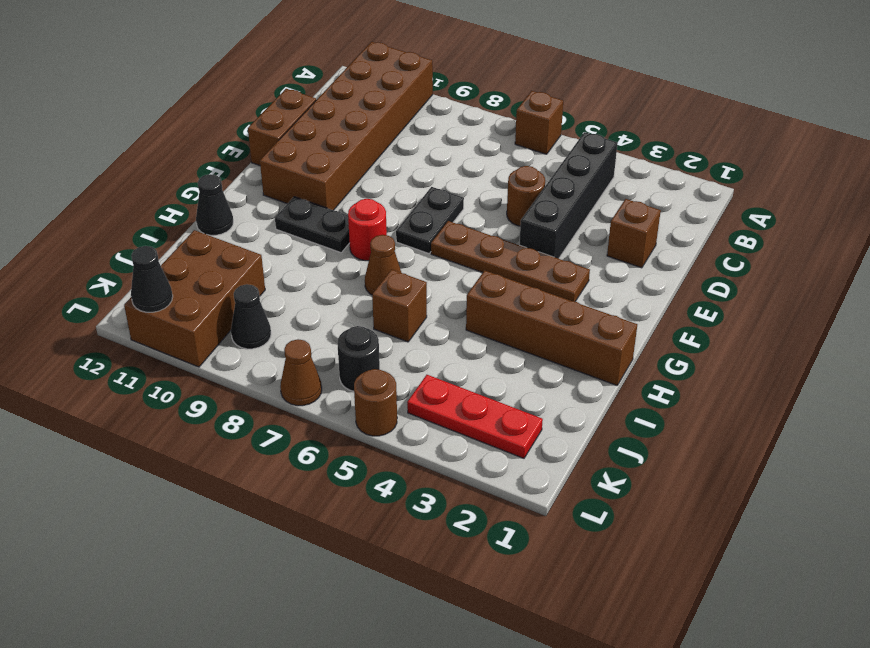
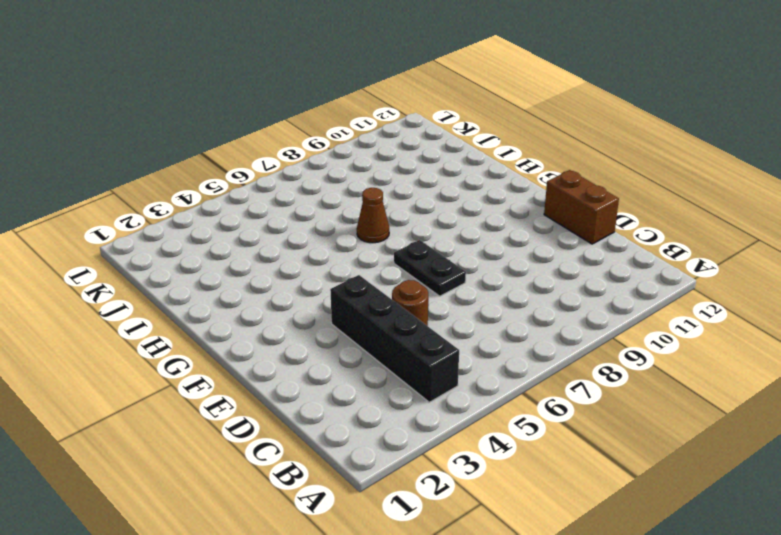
none -> brown brick A6 level 1
none -> brown brick A10:F11 level 1
none -> brown brick D2 level 1

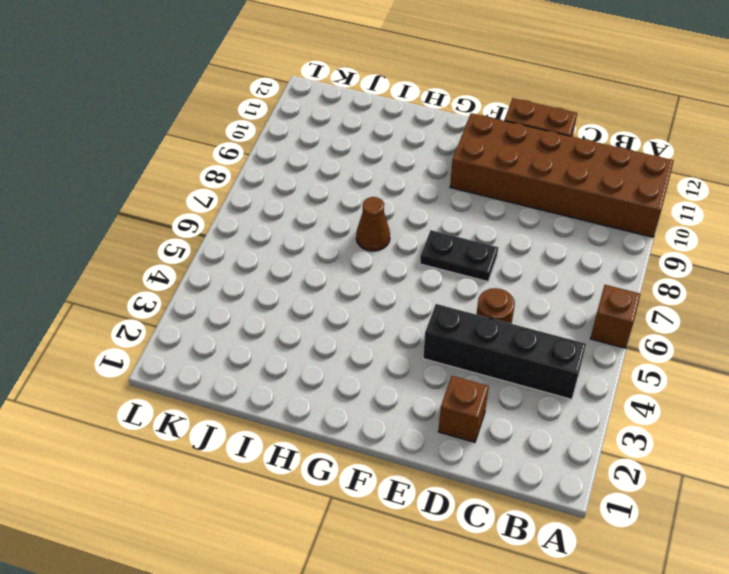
none -> brown plate F3:F6 level 1
none -> red round brick G8 level 1
none -> black plate G9:G10 level 1

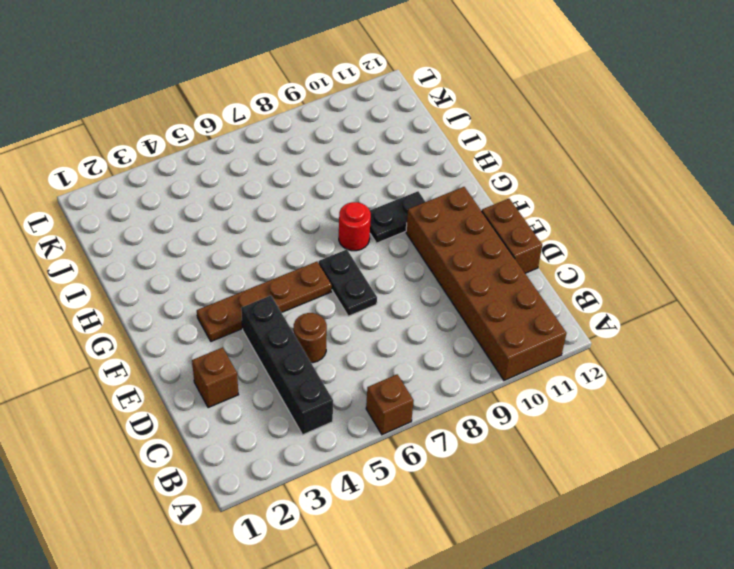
none -> brown brick H1:H4 level 1
none -> brown cone H7 level 1
none -> black cone H12 level 1

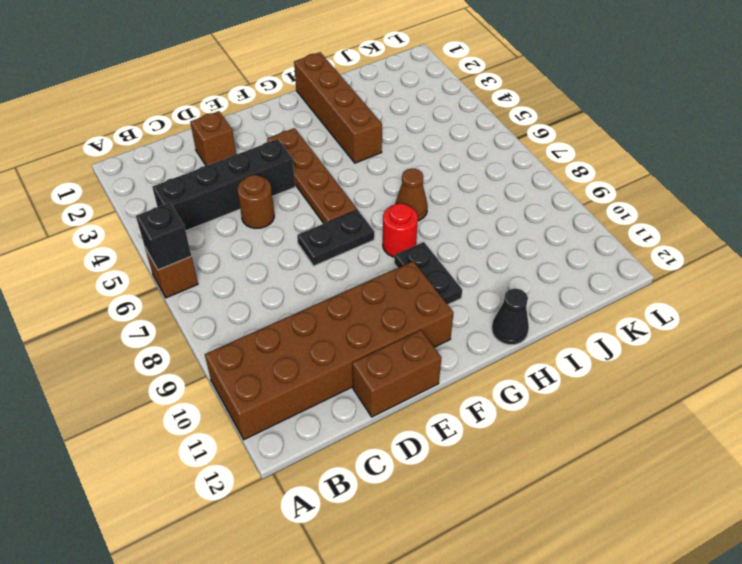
black brick A6 level 2 -> none
none -> brown brick I6 level 1
none -> brown brick J10:L11 level 1
none -> red plate K2:K4 level 1

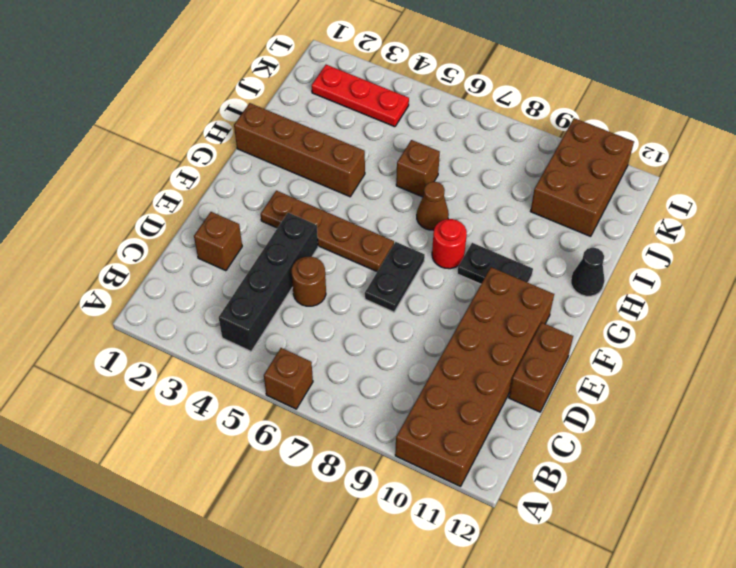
none -> black round brick K6 level 1
none -> black cone K9 level 1
none -> brown round brick L5 level 1

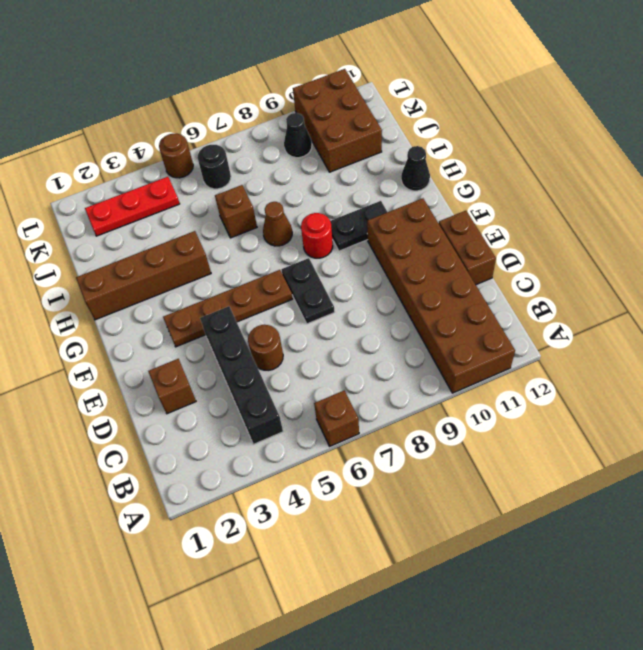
none -> brown cone L7 level 1
none -> black cone L11 level 2

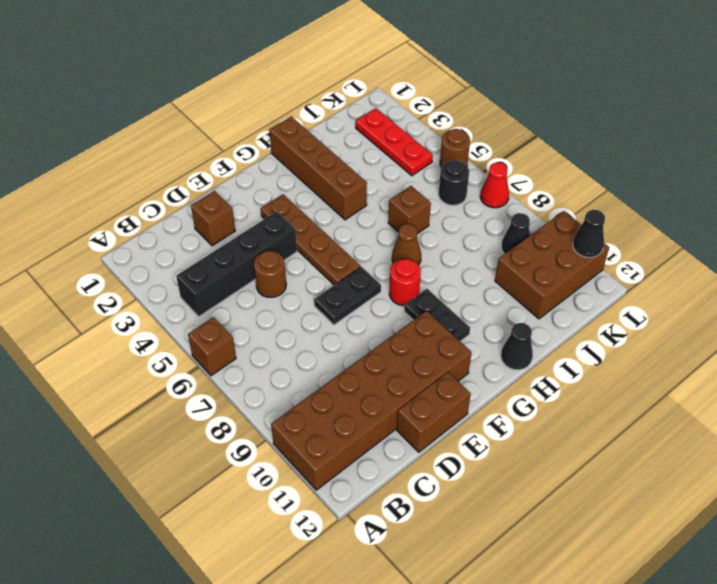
red cone L7 level 1 -> brown cone L7 level 1

